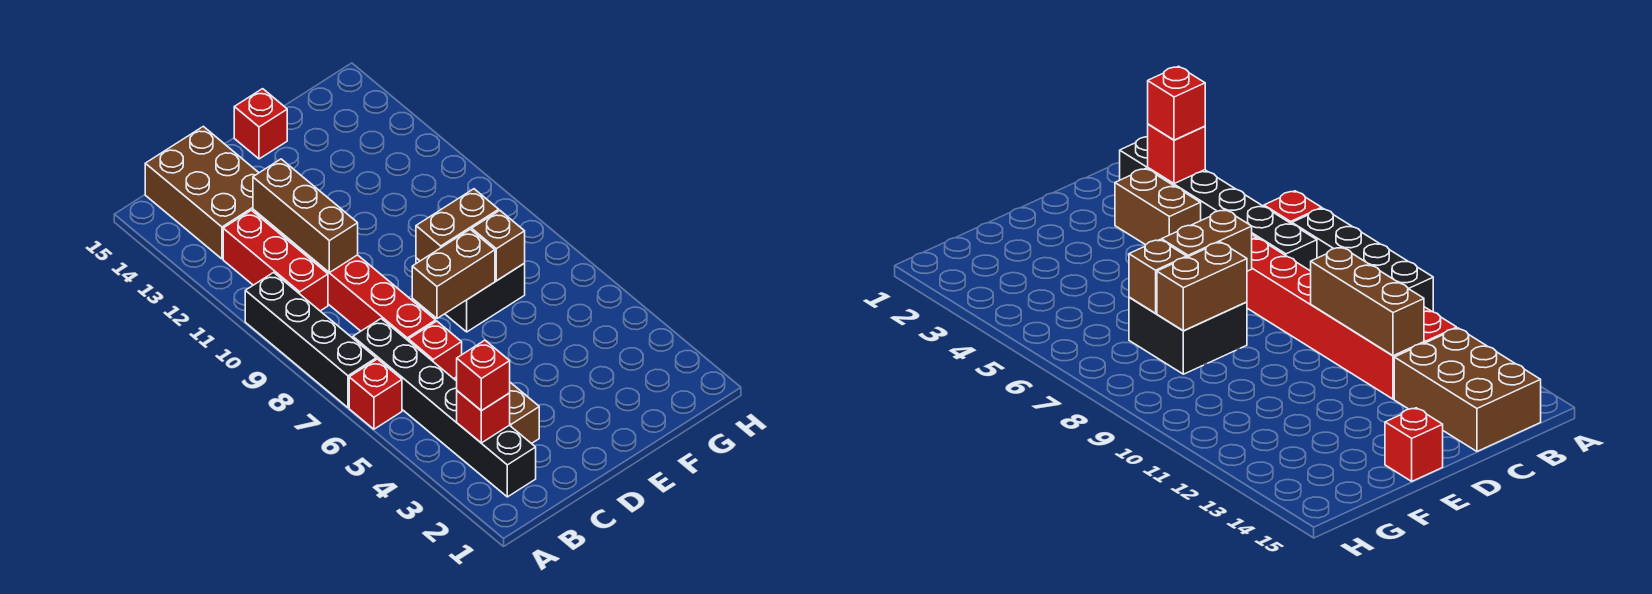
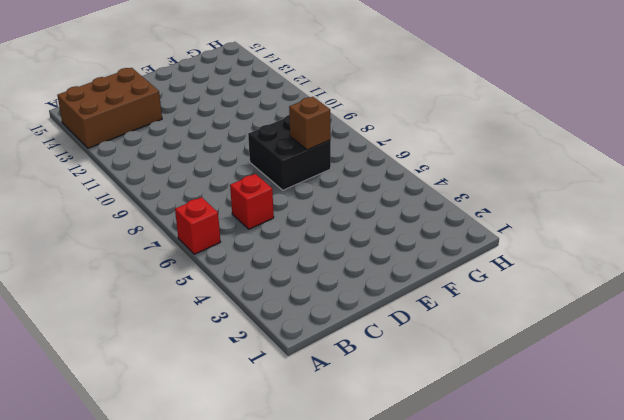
brown brick A13:C14 level 1 -> brown brick B13:C15 level 1
none -> black brick A7:A10 level 1
none -> black brick B2:B7 level 1
none -> red brick B10:B12 level 1

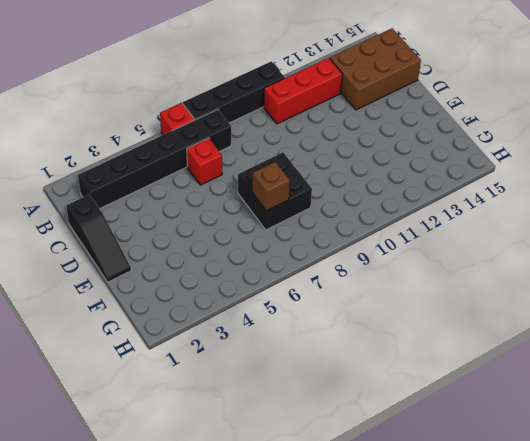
black slope C1:E1 level 1 top C -> none
none -> brown brick C3:C4 level 1
none -> red brick C7:C12 level 1
none -> red brick E15 level 1

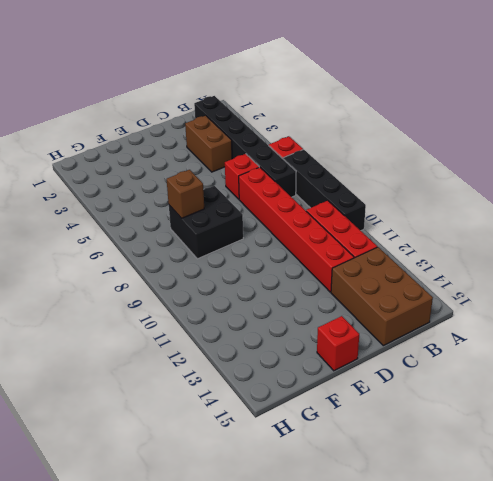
none -> red brick B3 level 2
none -> brown brick C10:C12 level 2
none -> brown brick D7:E7 level 2

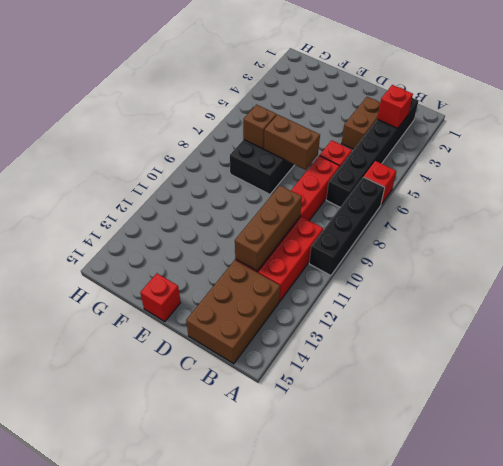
none -> brown brick E8:F8 level 2
none -> red brick B3 level 3

